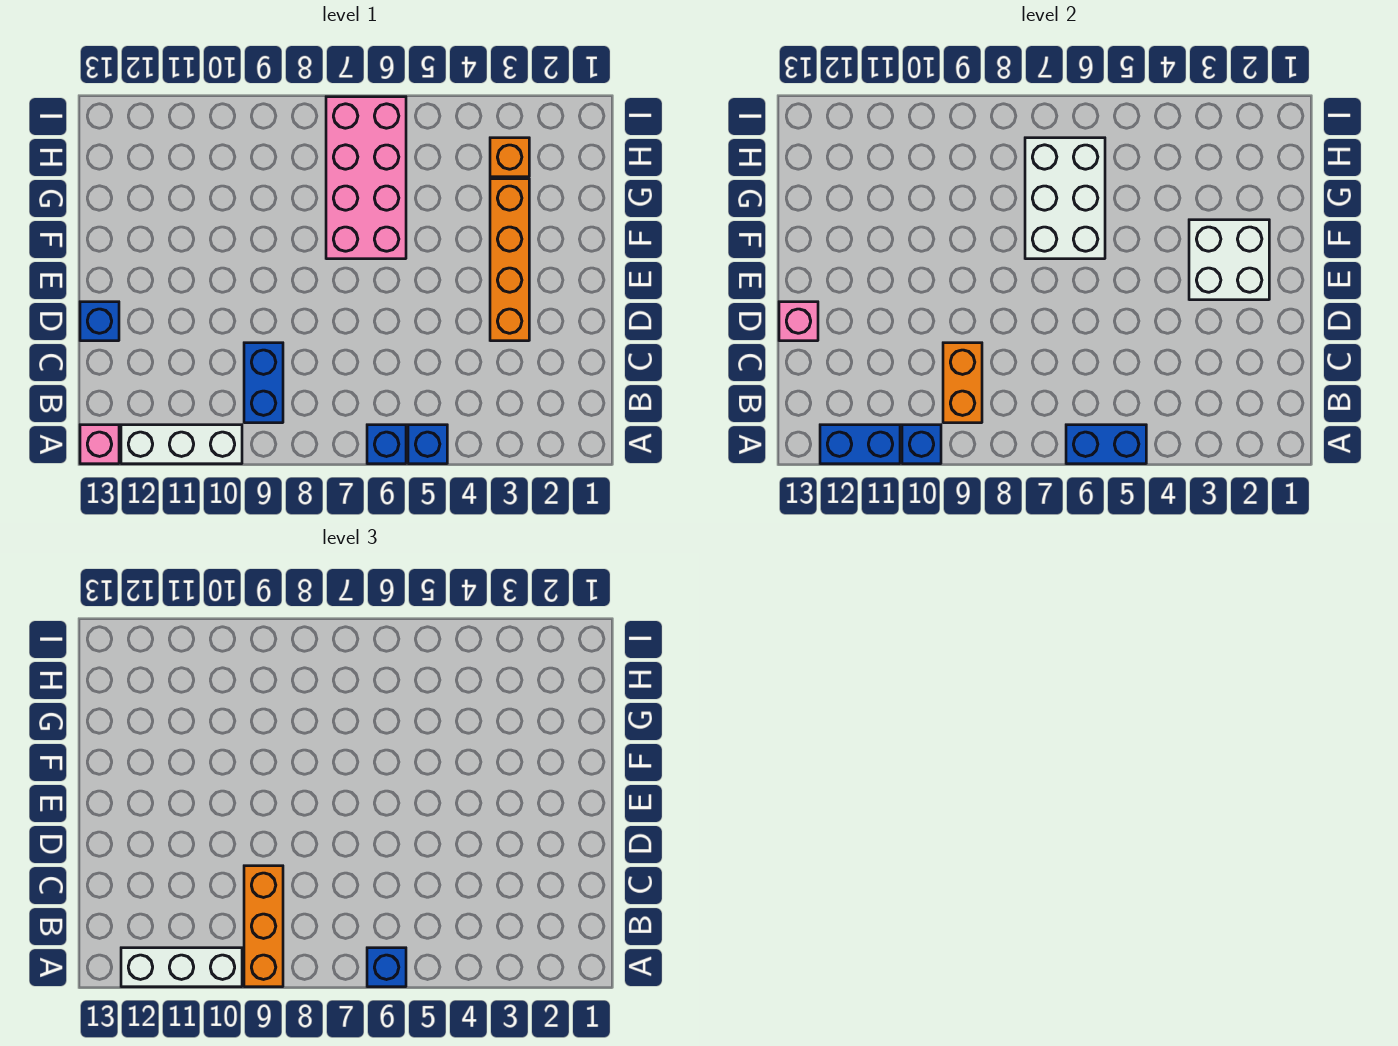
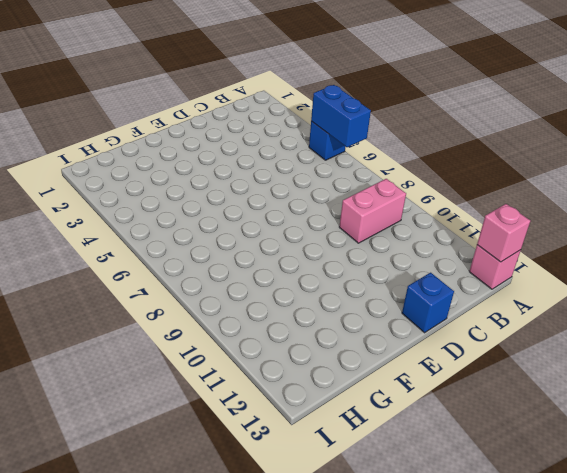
pink brick A13 level 2 -> pink brick D13 level 2
pink brick B9:C9 level 1 -> blue brick B9:C9 level 1
none -> blue brick A6 level 1
none -> white brick A10:A12 level 1
none -> orange brick D3:G3 level 1

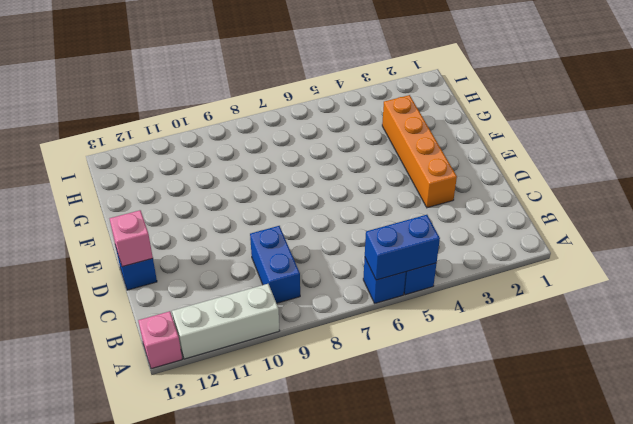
none -> pink brick F6:I7 level 1
none -> orange brick H3 level 1
none -> blue brick A10 level 2

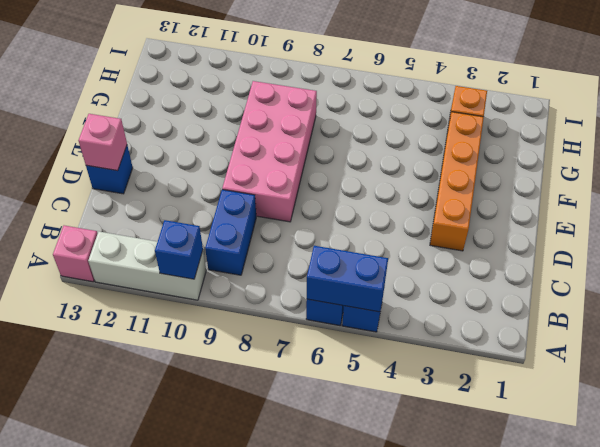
pink brick D8:G9 level 1 -> pink brick F6:I7 level 1
none -> blue brick A11:A12 level 2
none -> orange brick B9:C9 level 2
none -> white brick E2:F3 level 2

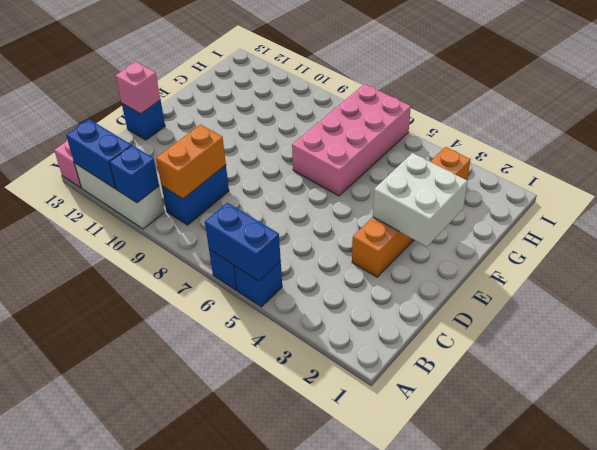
none -> white brick F6:H7 level 2
none -> blue brick A6 level 3
none -> orange brick A9:C9 level 3

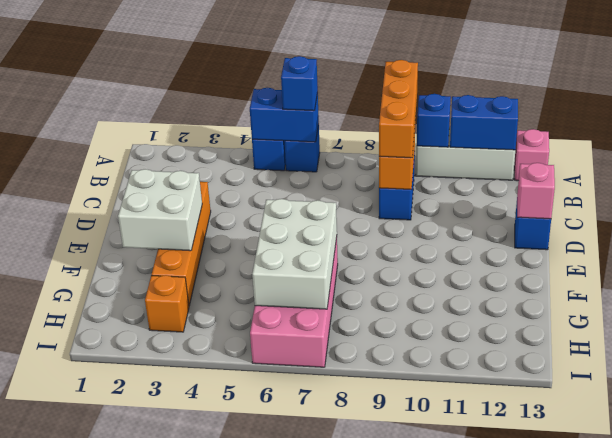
none -> white brick A10:A12 level 3

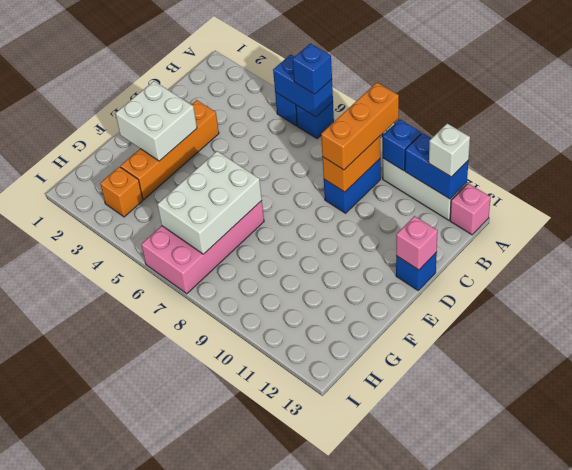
white brick A12 level 3 -> white brick A10:A12 level 3

